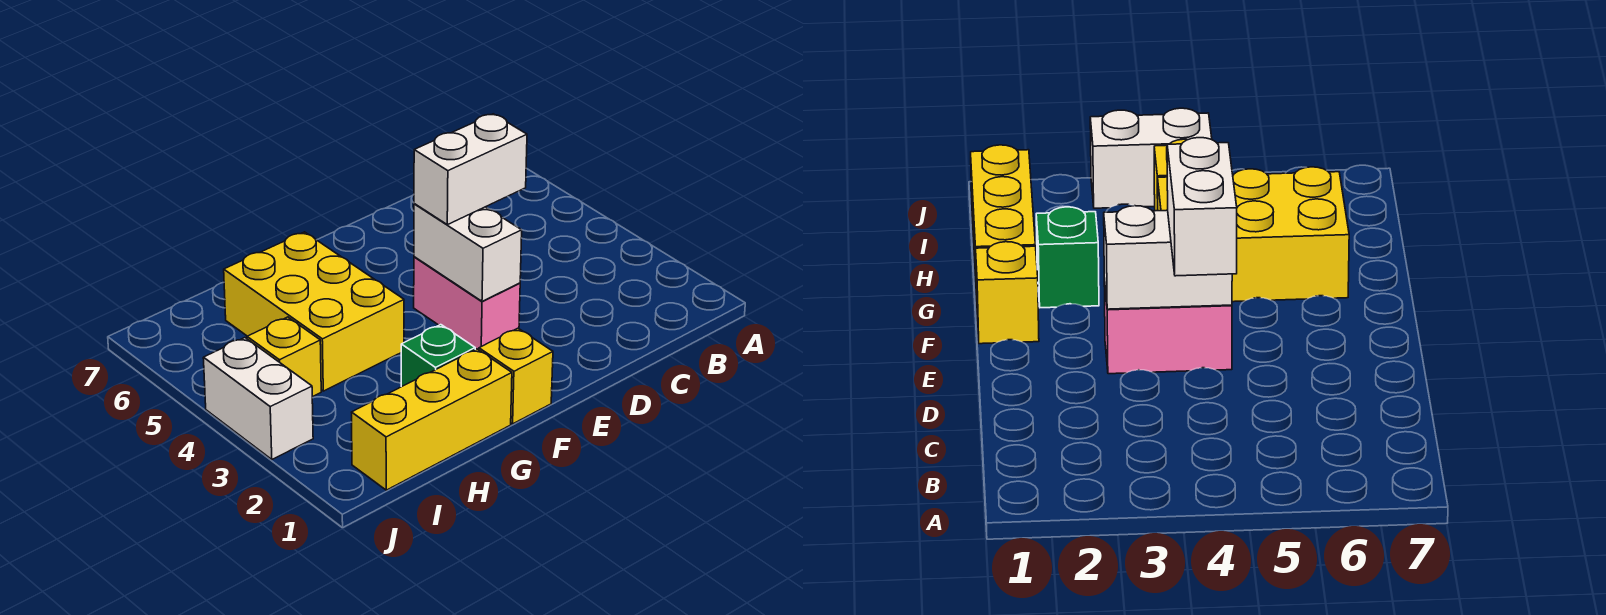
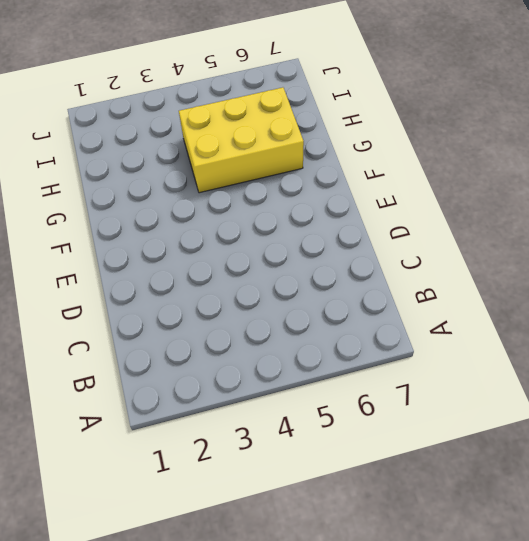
none -> pink brick E3:E4 level 1
none -> yellow brick F1 level 1

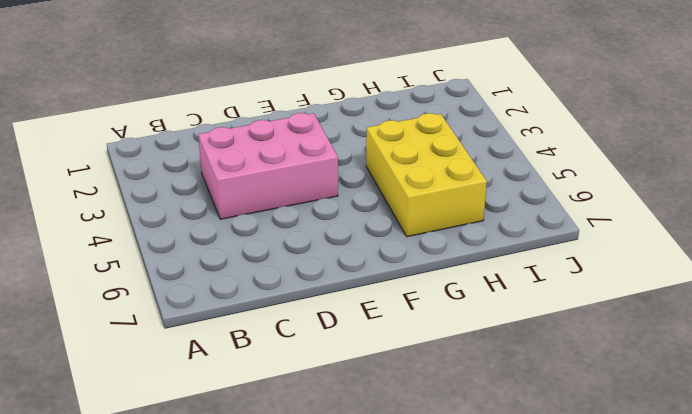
pink brick C3:E4 level 1 -> pink brick E3:E4 level 1
none -> yellow brick F1 level 1
none -> yellow brick G1:I1 level 1

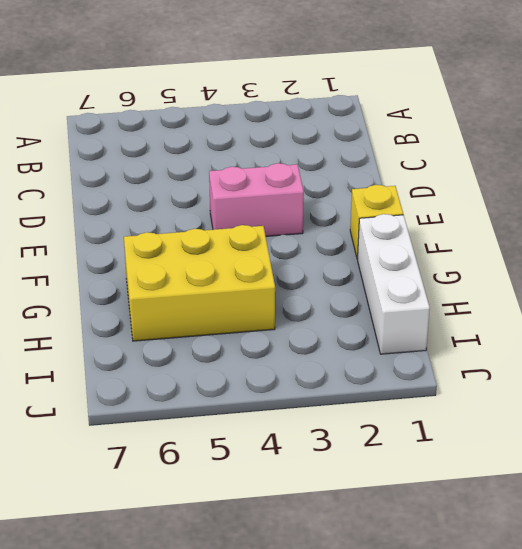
white brick G1:I1 level 1 -> yellow brick G1:I1 level 1
none -> green brick G2 level 1
none -> yellow brick I4 level 1

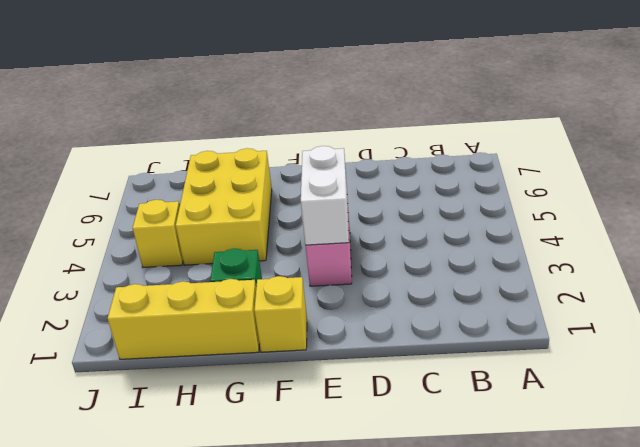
none -> white brick J3:J4 level 1
none -> white brick D4:E4 level 3

